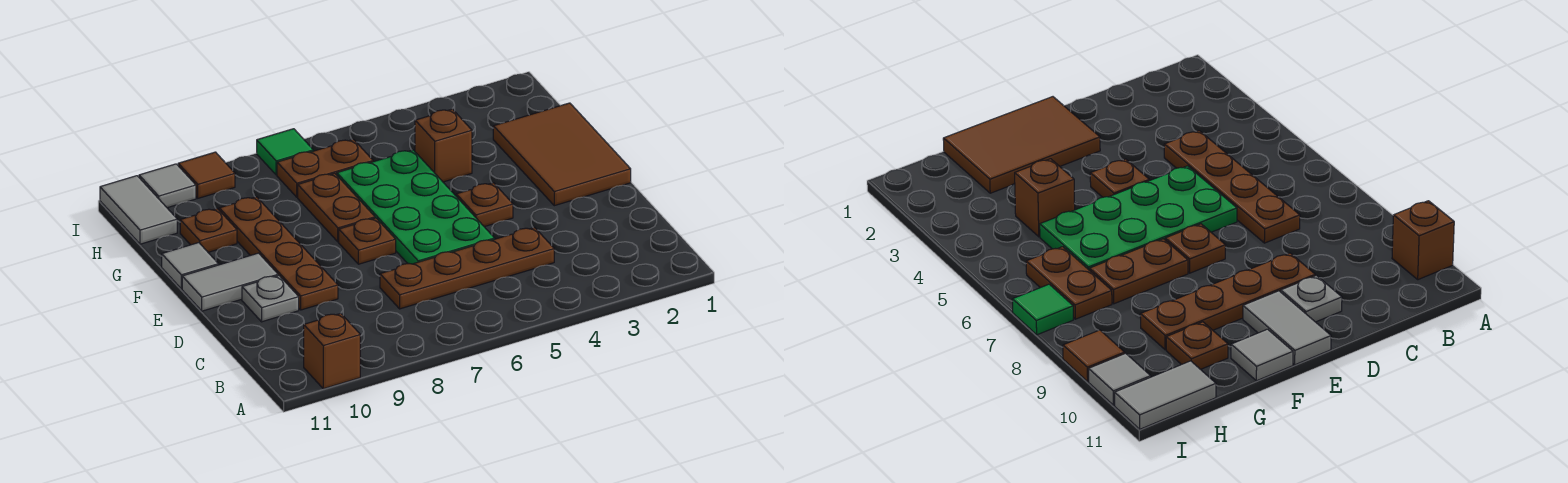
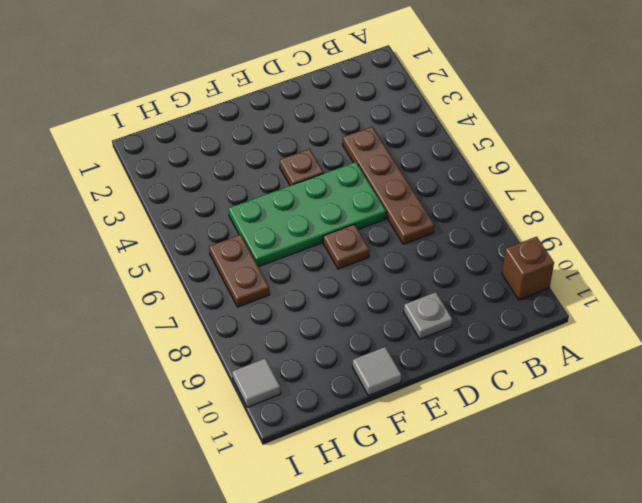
none -> brown plate D9:G9 level 1
none -> brown tile E1:G2 level 1
none -> grey tile E10:E11 level 1

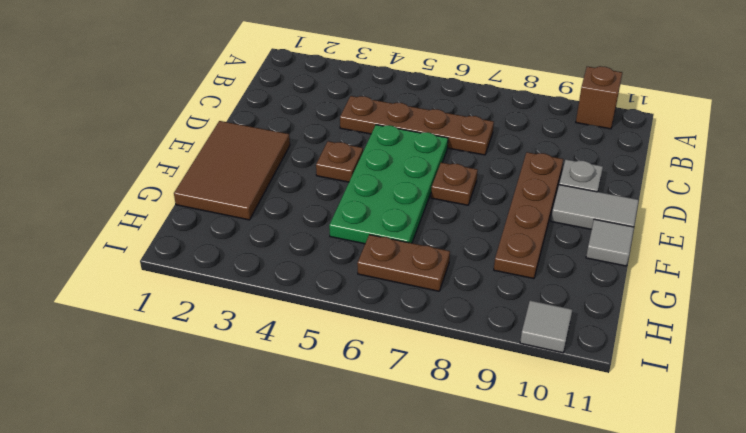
none -> brown plate F7:G7 level 1
none -> brown brick G4 level 1
none -> brown plate G10 level 1

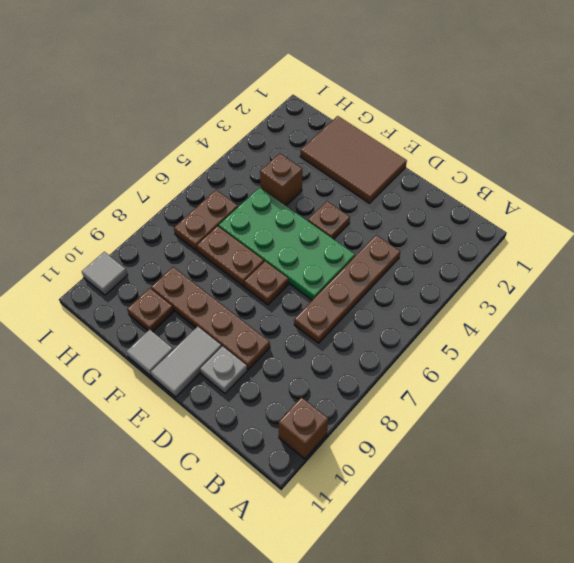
none -> grey tile H11:I11 level 1
none -> green tile I7 level 1
none -> brown tile I9 level 1

